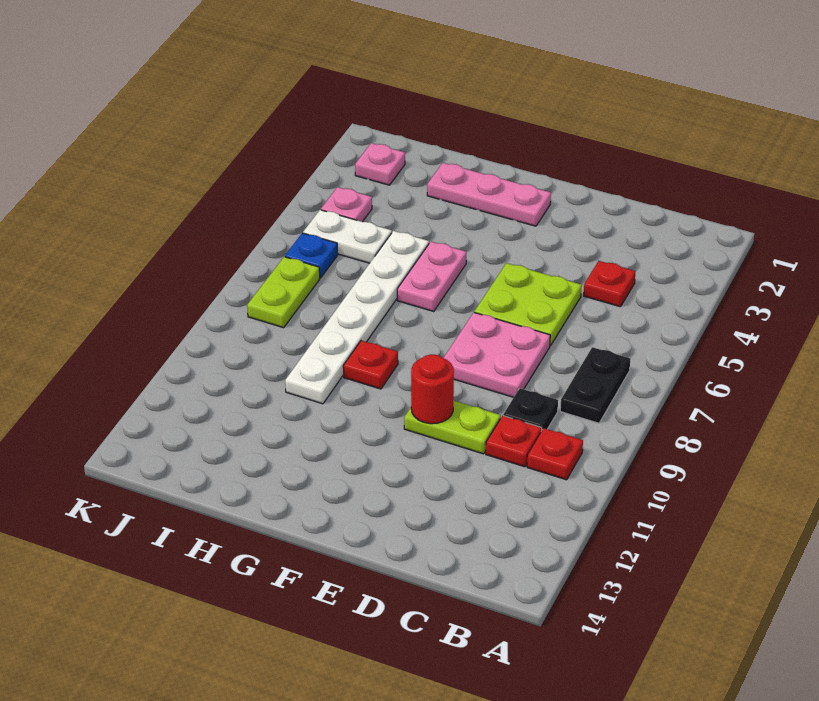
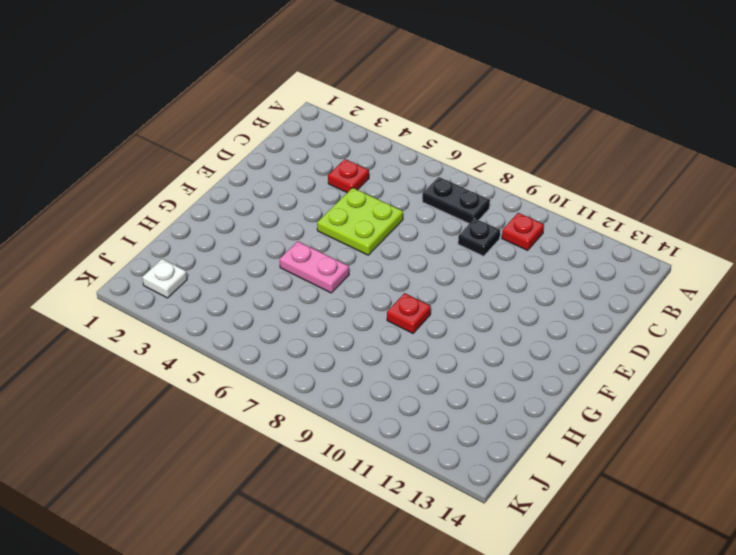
white plate J2 level 1 -> pink plate J2 level 1
none -> red plate C10 level 1
none -> pink plate D7:E8 level 1
none -> lime plate D10:E10 level 1

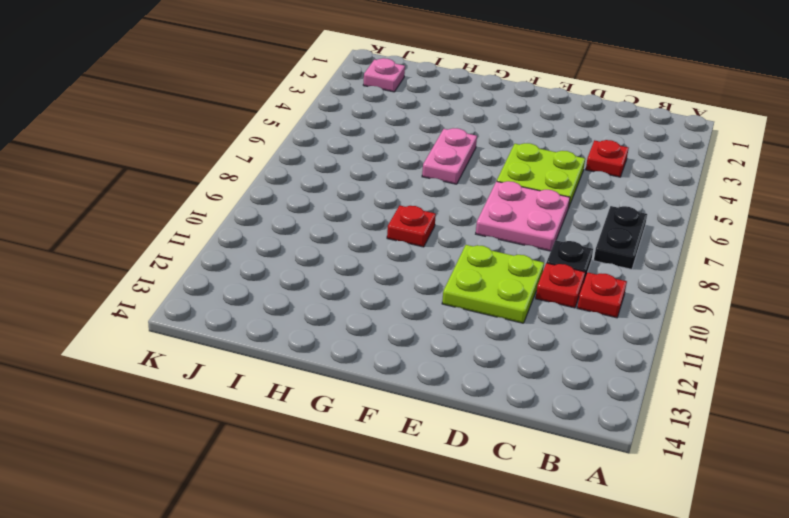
lime plate D10:E11 level 1 -> lime plate D10:E10 level 1
none -> pink plate F2:H2 level 1
none -> white plate H5:H10 level 1
none -> white plate I5:J5 level 1

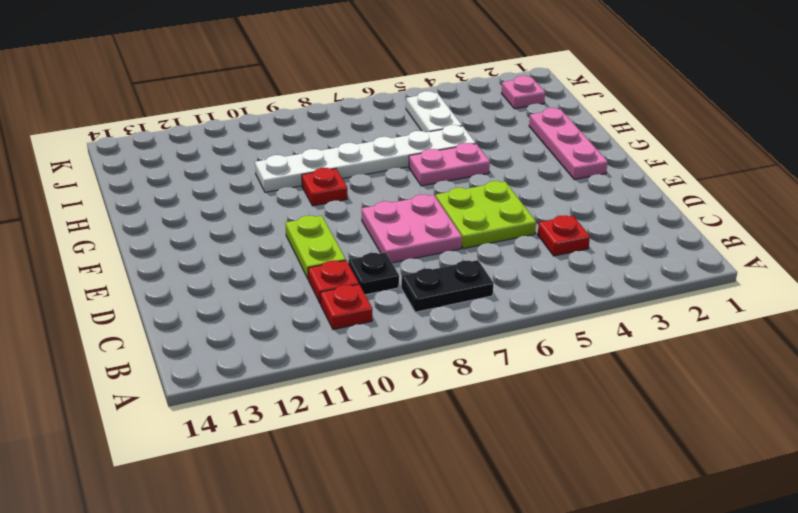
none -> pink plate J4 level 1
none -> blue plate J6 level 1
none -> lime plate J7:J8 level 1

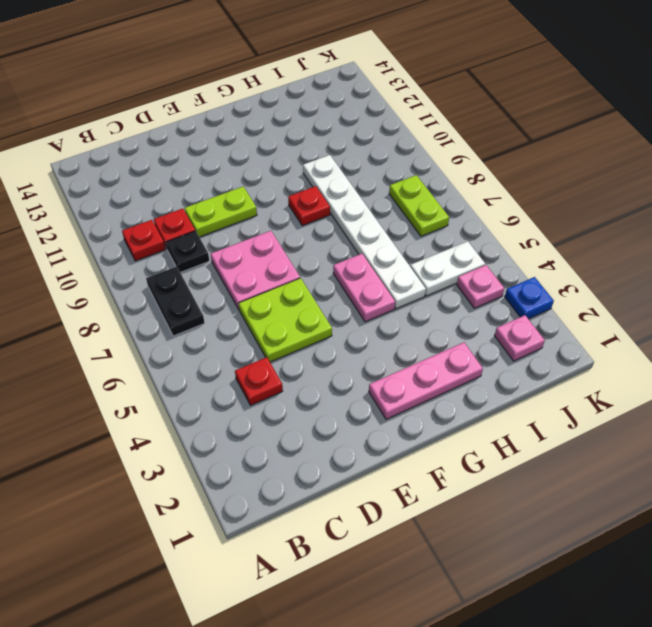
blue plate K3 level 1 -> blue plate J6 level 1
none -> red round brick E10 level 2

